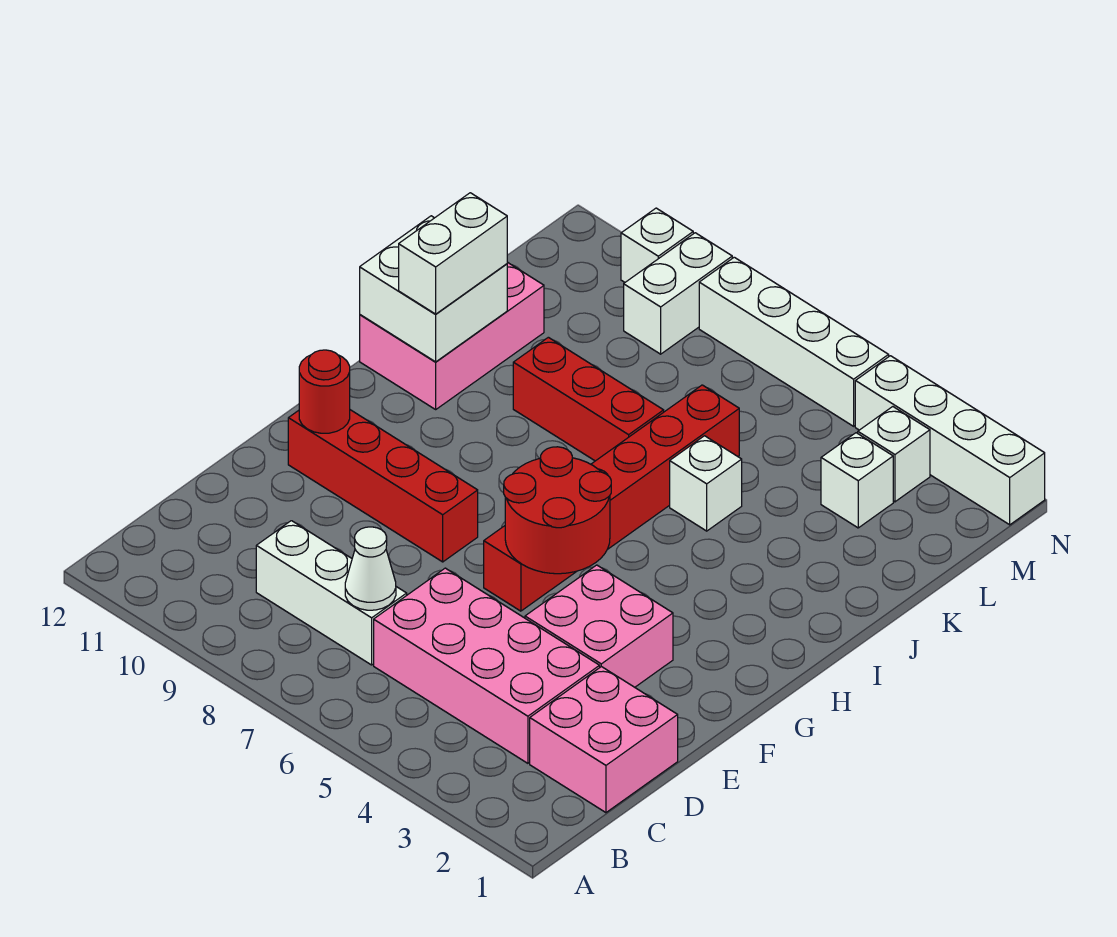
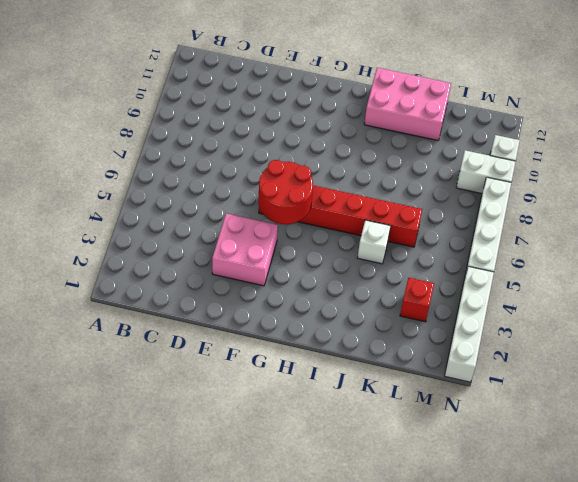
red brick L3 level 1 -> white brick L3 level 1
none -> pink brick C1:D2 level 1
none -> pink brick C3:D6 level 1
none -> white brick C7:C9 level 1

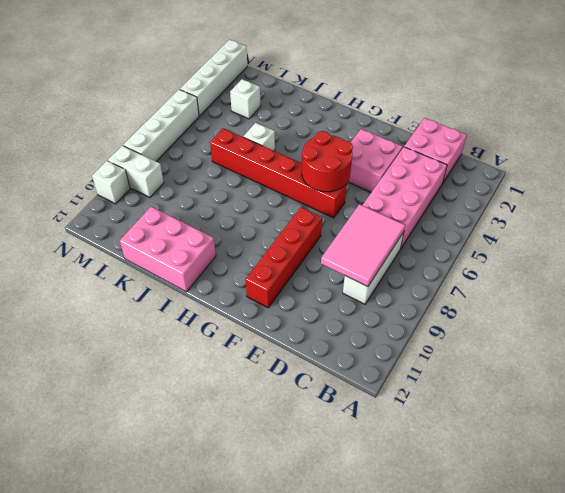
pink tile C7:D9 level 2 -> white cone C7 level 2
none -> red brick J7:J9 level 1
none -> white brick M3 level 1
none -> red round brick F11 level 2

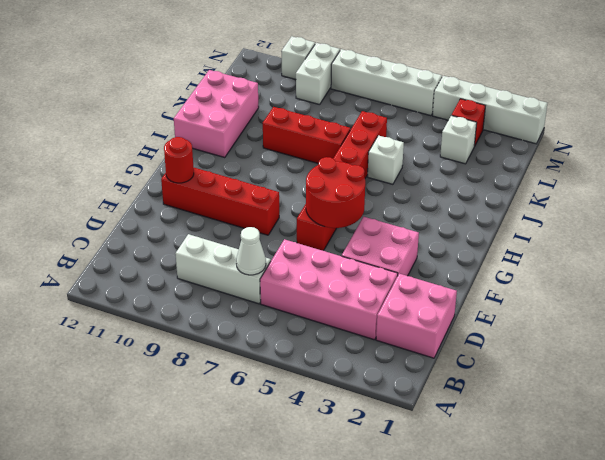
red brick M3 level 1 -> white brick M3 level 1
none -> white brick I11:J12 level 2
none -> white brick I11:J11 level 3

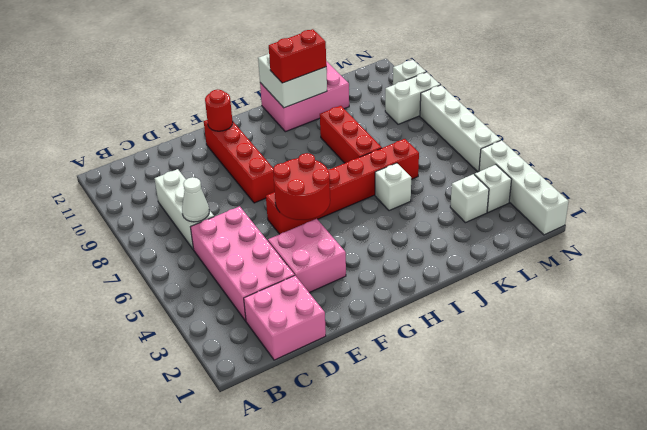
red brick I11:J11 level 3 -> white brick I11:J11 level 3

